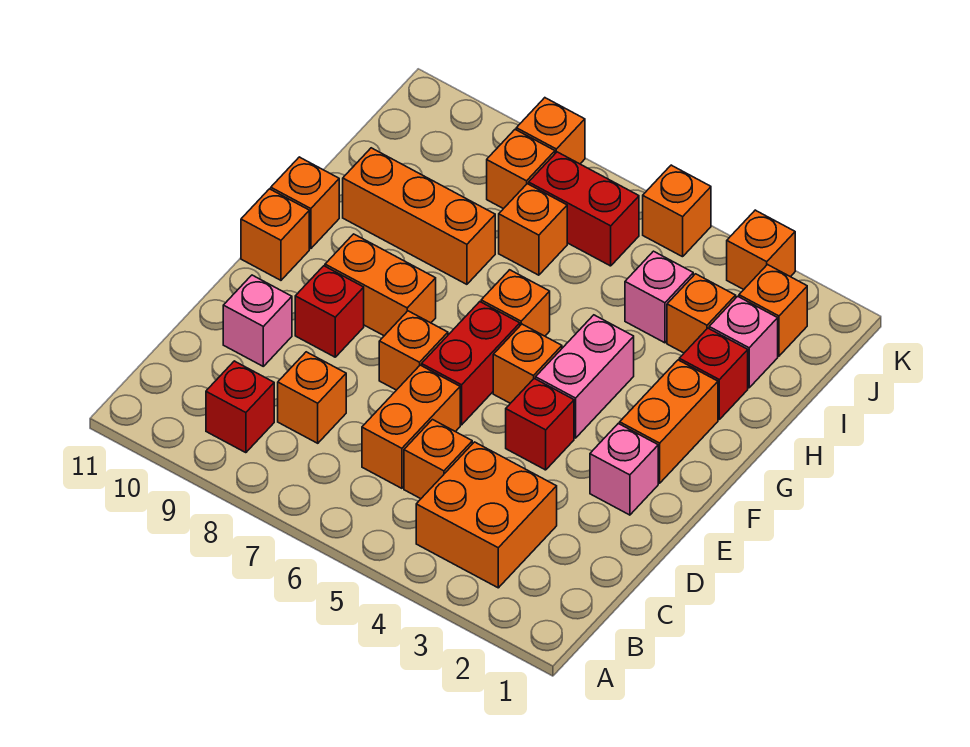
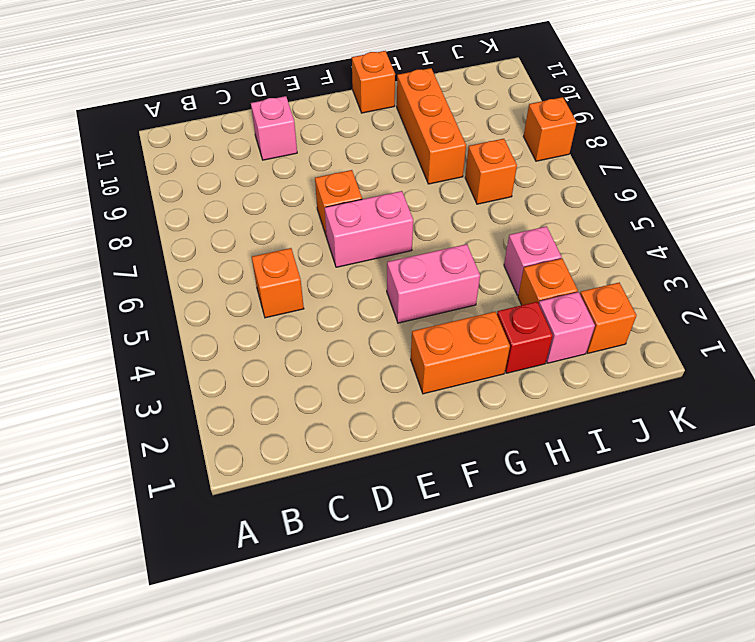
pink brick E6:F6 level 1 -> red brick E6:F6 level 1
none -> orange brick B3:C4 level 1
none -> red brick B9 level 1
none -> orange brick C6:D6 level 1
none -> orange brick C8 level 1

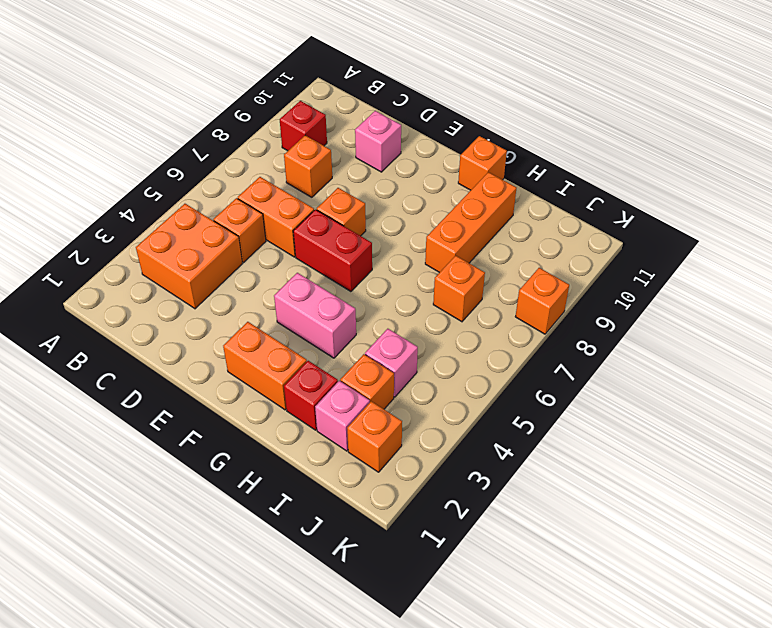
none -> pink brick E2 level 1
none -> red brick E4 level 1
none -> red brick E9 level 1
none -> orange brick F5 level 1

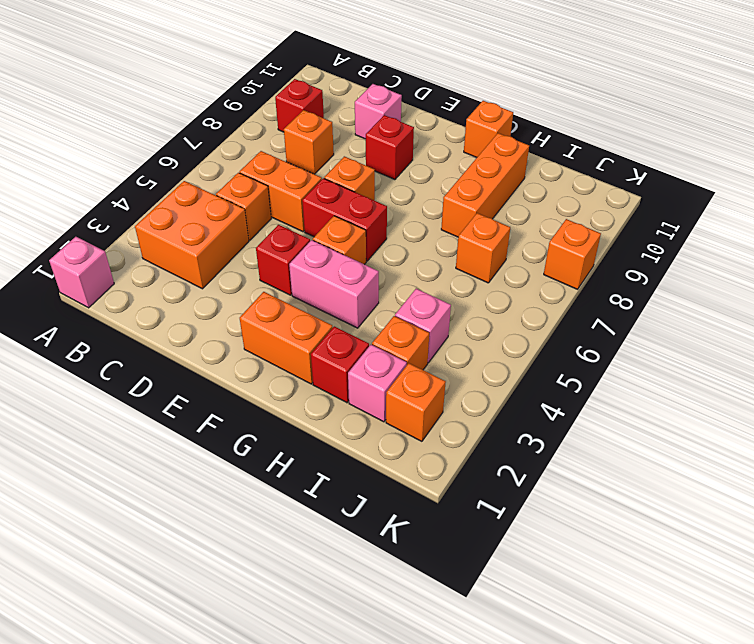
pink brick A1 level 1 -> pink brick E2 level 1
none -> orange brick F8:F9 level 1
none -> orange brick F11 level 1
none -> orange brick G6 level 1
none -> red brick J6:J7 level 1

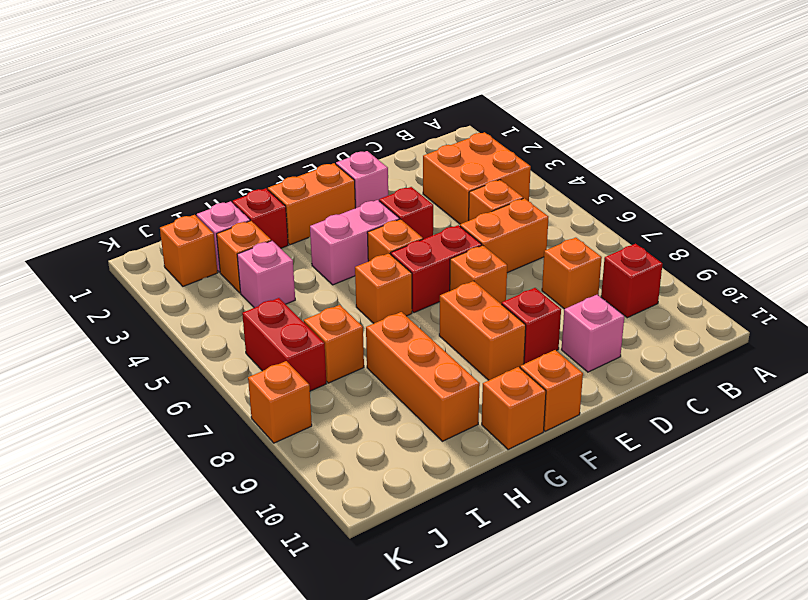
none -> orange brick J8 level 1
none -> orange brick K3 level 1
none -> orange brick K5 level 1

